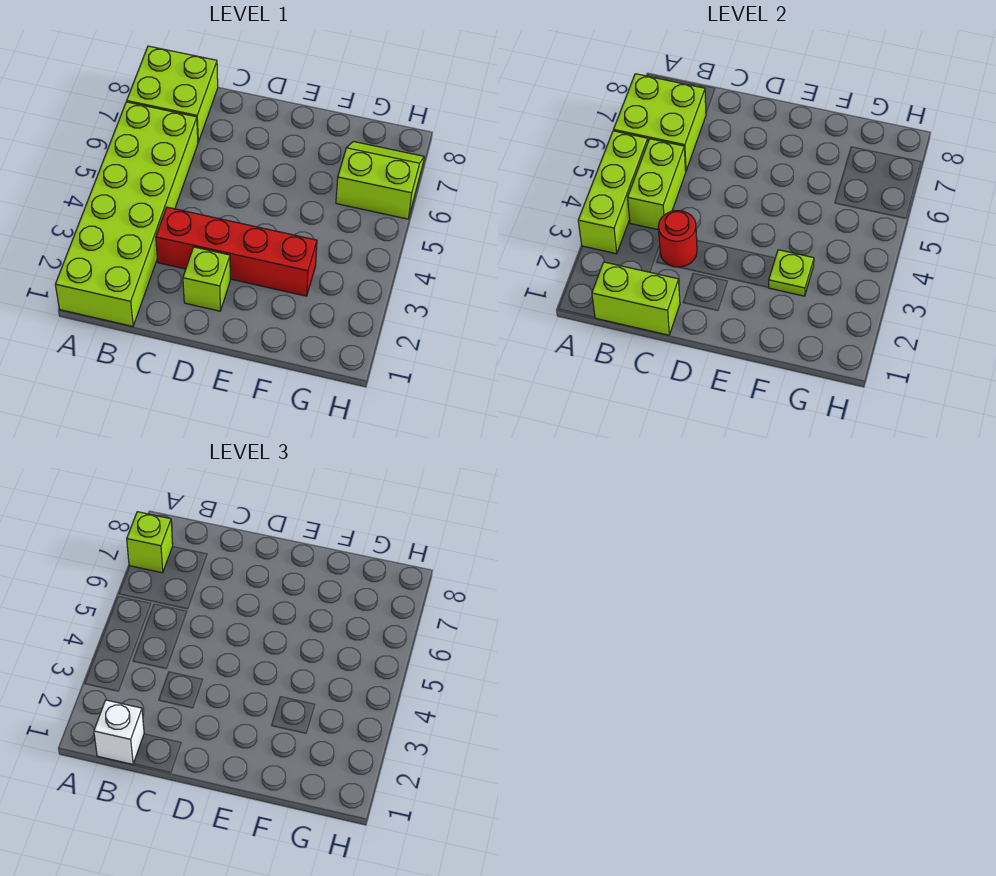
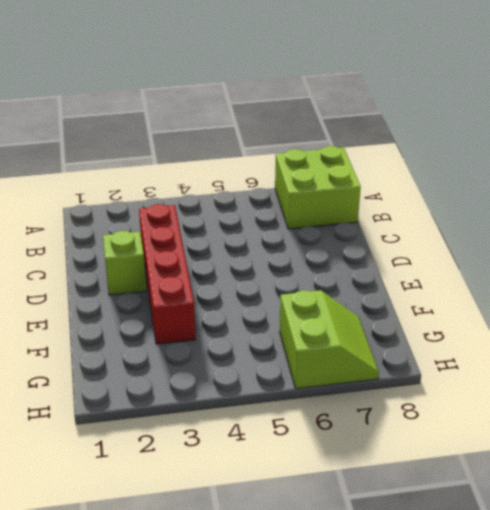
none -> lime brick A1:B6 level 1
none -> lime brick A3:A5 level 2
none -> lime brick A6:B7 level 2

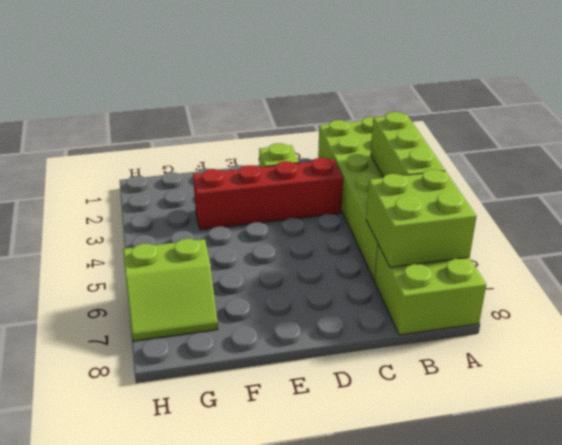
none -> lime brick B1:C1 level 2
none -> lime brick B4:B5 level 2
none -> red round brick C3 level 2

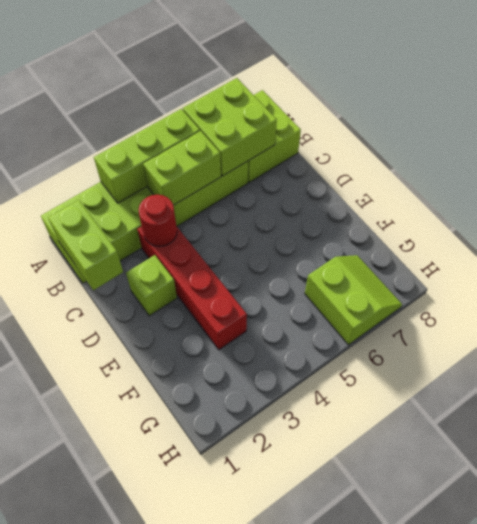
none -> lime plate F3 level 2
none -> lime brick A7 level 3
none -> white brick B1 level 3

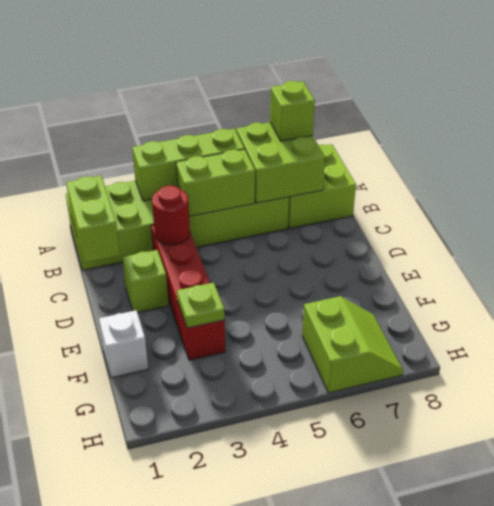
white brick F1 level 1 -> white brick B1 level 3

